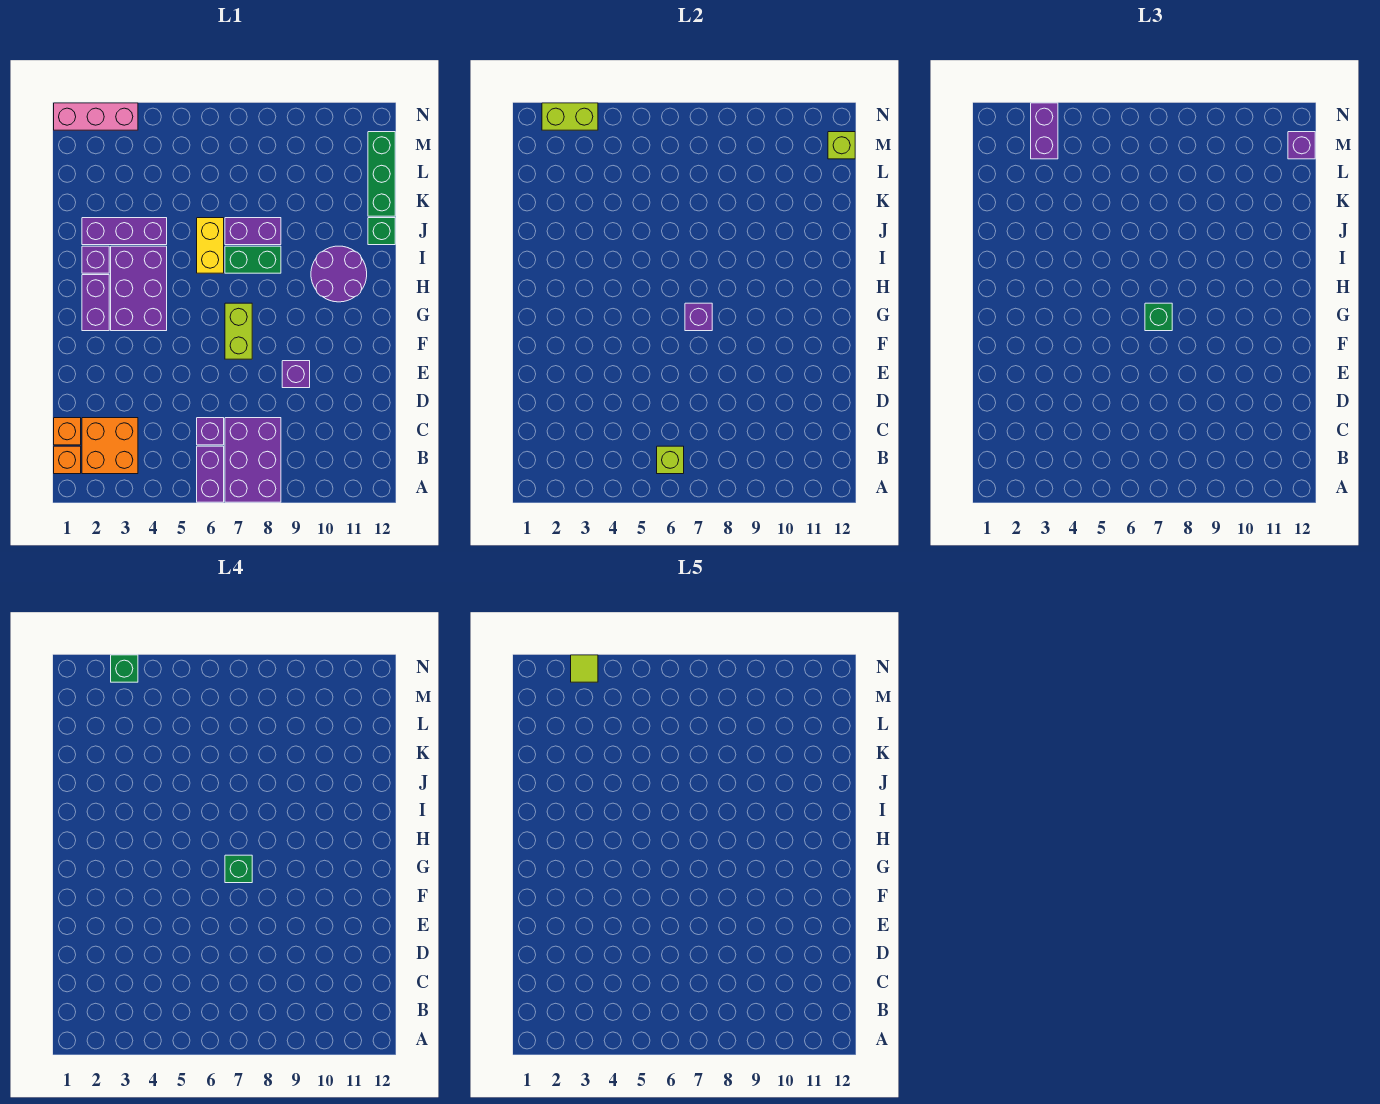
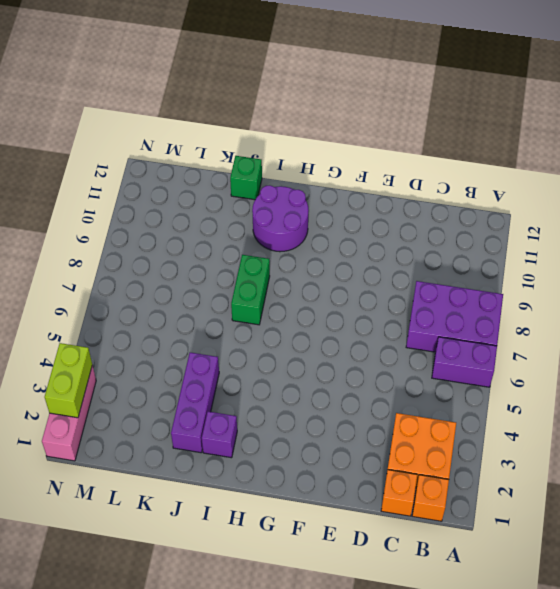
none -> purple brick C6 level 1
none -> purple brick E9 level 1
none -> lime brick F7:G7 level 1

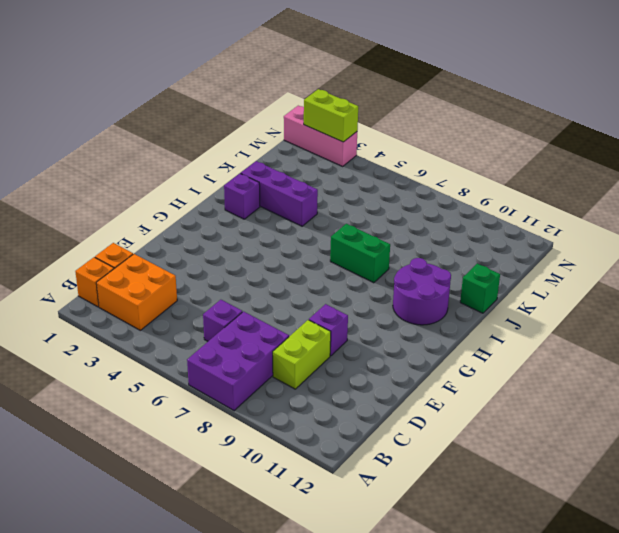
lime brick C9:D9 level 1 -> lime brick F7:G7 level 1
none -> purple brick A6:B6 level 1
none -> purple brick G2:H2 level 1
none -> purple brick G3:I4 level 1

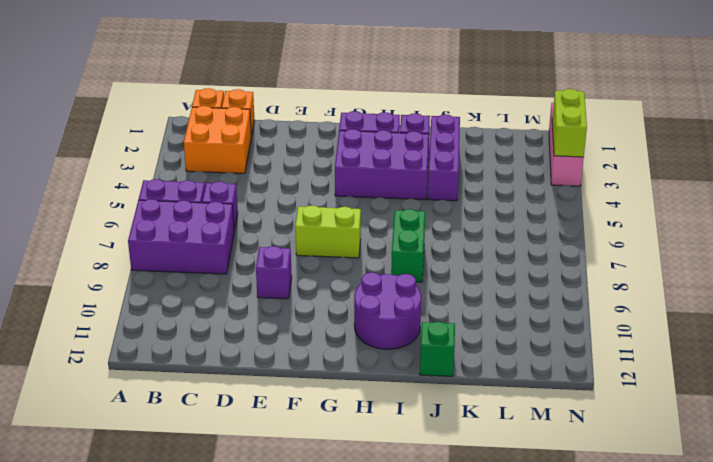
none -> yellow brick I6:J6 level 1
none -> purple brick J7:J8 level 1
none -> green brick K12:M12 level 1

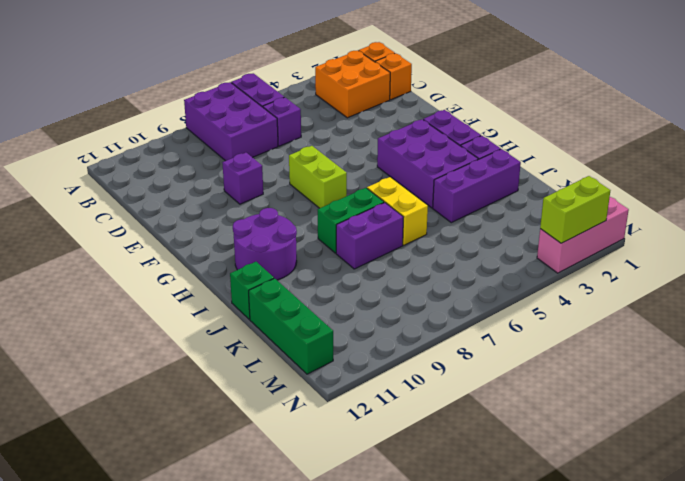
none -> lime brick B6 level 2
none -> purple brick G7 level 2
none -> lime brick M12 level 2

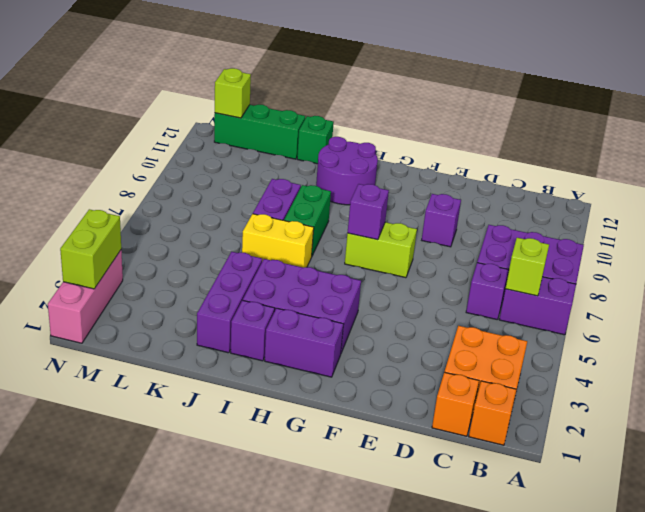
none -> green brick G7 level 3
none -> purple brick M3:N3 level 3
none -> purple brick M12 level 3

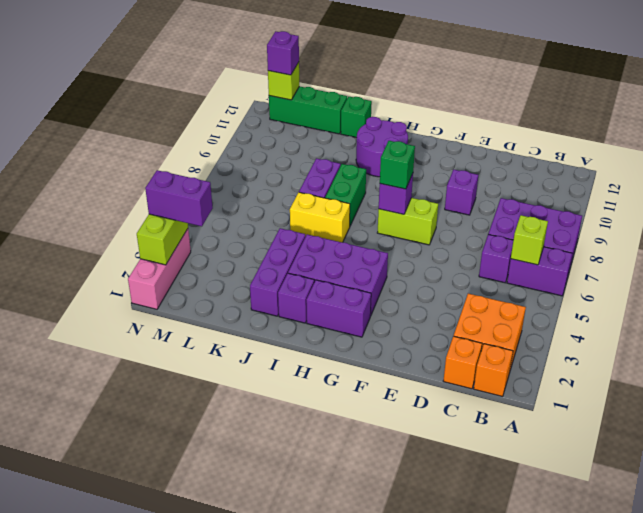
none -> green brick G7 level 4
none -> green brick N3 level 4
none -> lime tile N3 level 5

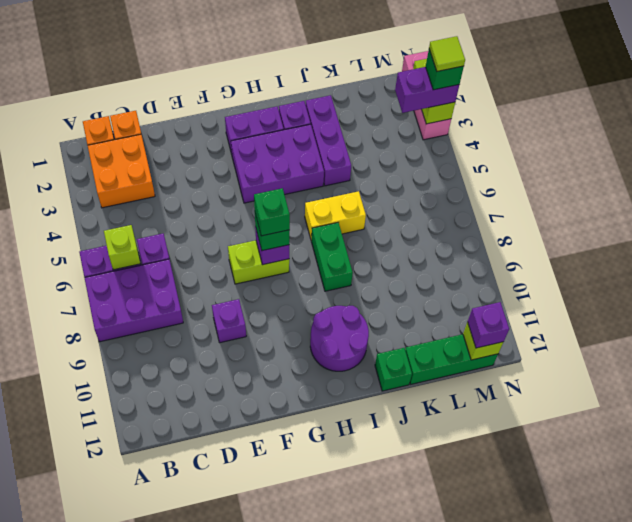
none -> purple brick J7:J8 level 1

